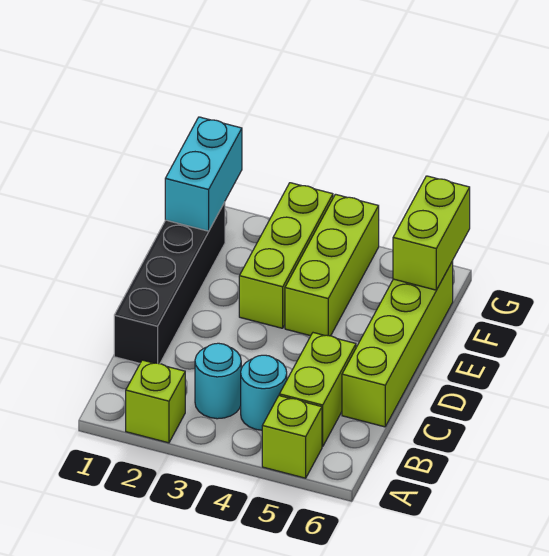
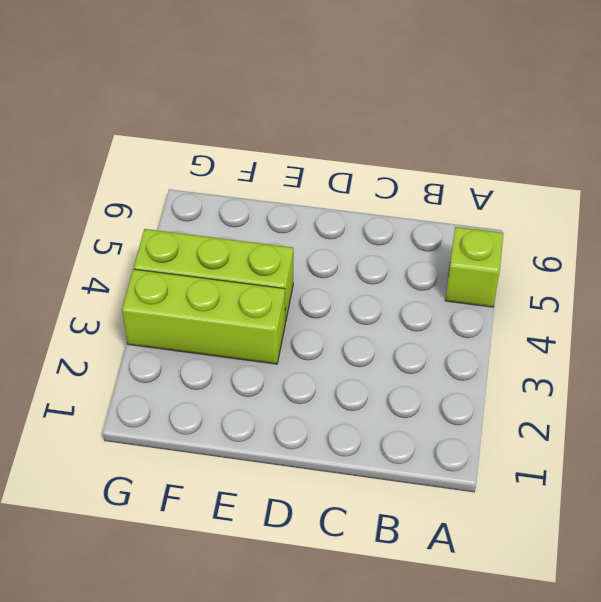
none -> lime brick A2 level 1
none -> cyan round brick B3 level 1

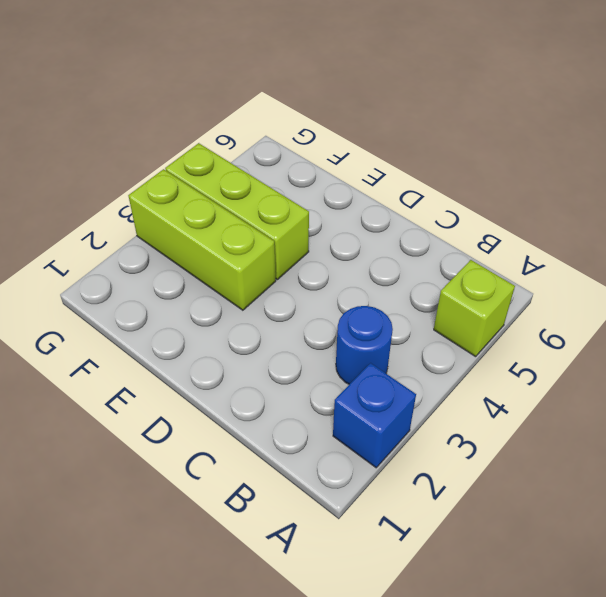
blue brick A2 level 1 -> lime brick A2 level 1
blue round brick B3 level 1 -> cyan round brick B3 level 1
none -> cyan round brick B4 level 1
none -> lime brick B5:C5 level 1

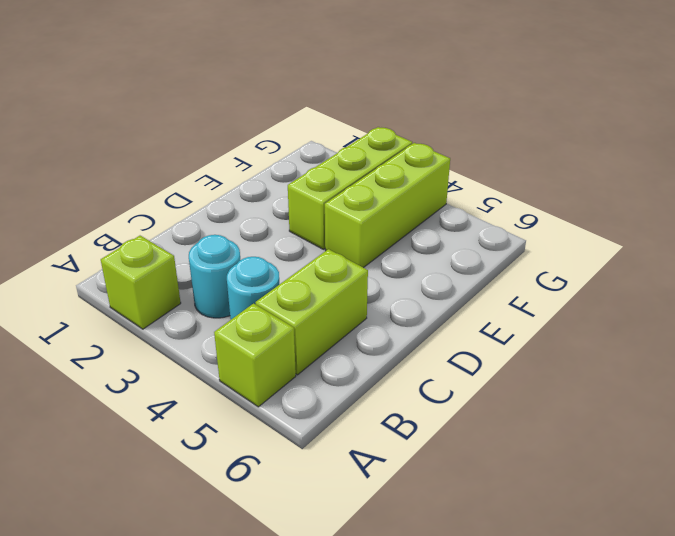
none -> black brick C1:F1 level 1
none -> lime brick C6:F6 level 1

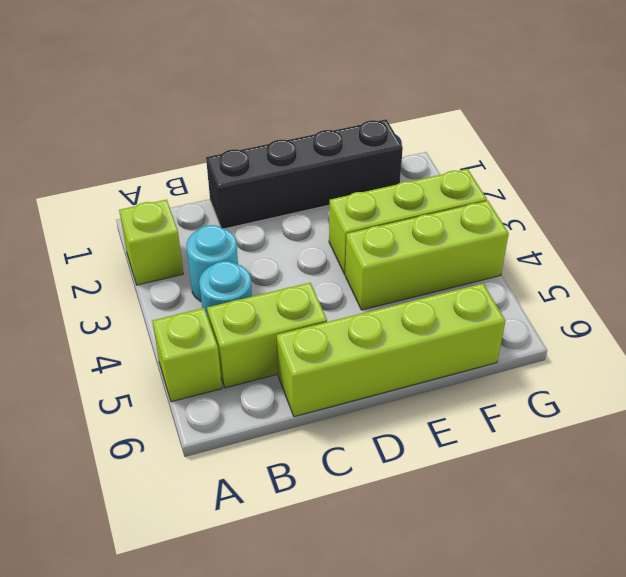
none -> cyan brick F1:G1 level 2
none -> lime brick F6:G6 level 2

